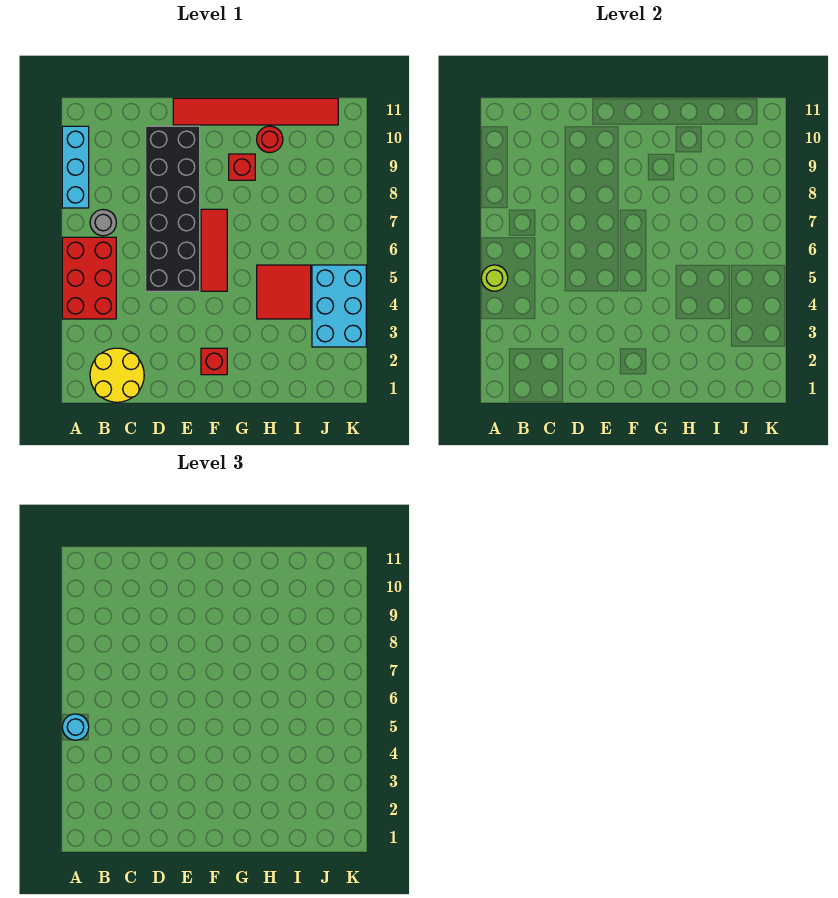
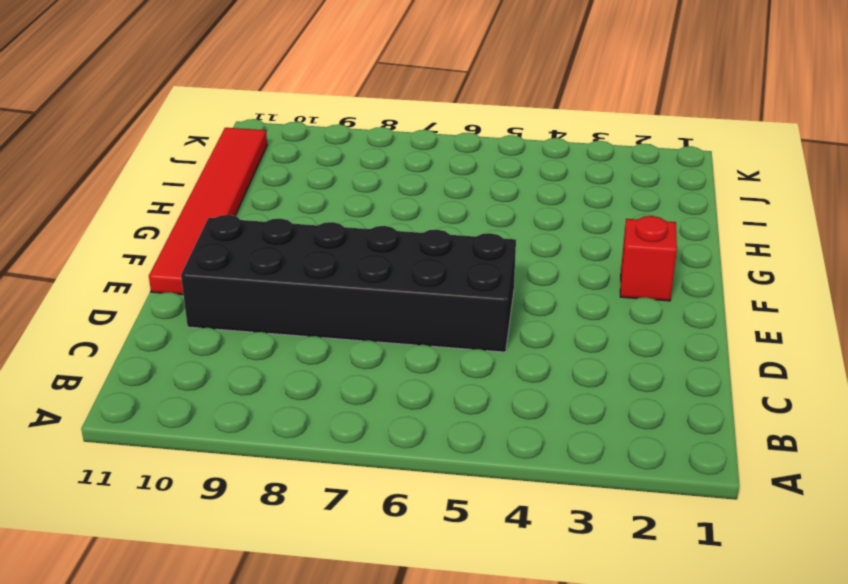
none -> red brick A4:B6 level 1
none -> cyan brick A8:A10 level 1
none -> yellow round brick B1:C2 level 1

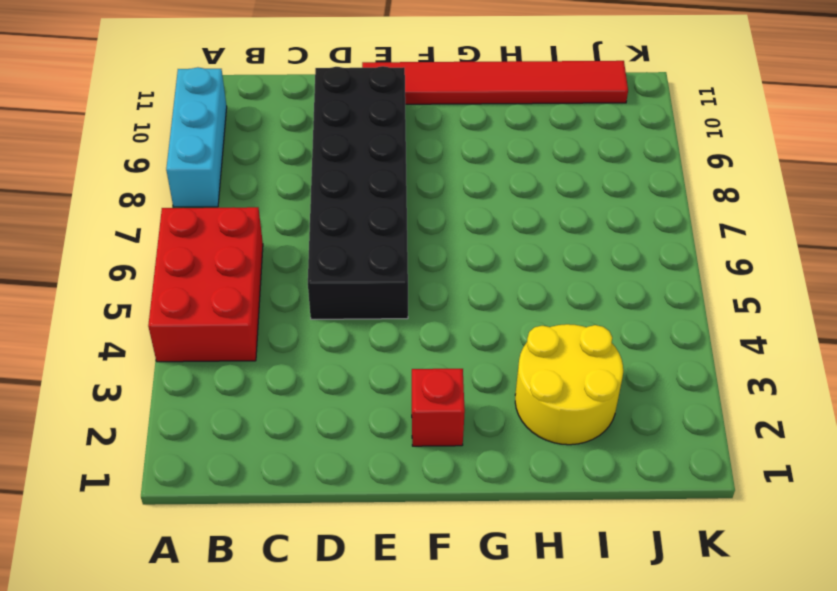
yellow round brick H2:I3 level 1 -> yellow round brick B1:C2 level 1
none -> grey round brick B7 level 1
none -> red tile F5:F7 level 1
none -> red brick G9 level 1

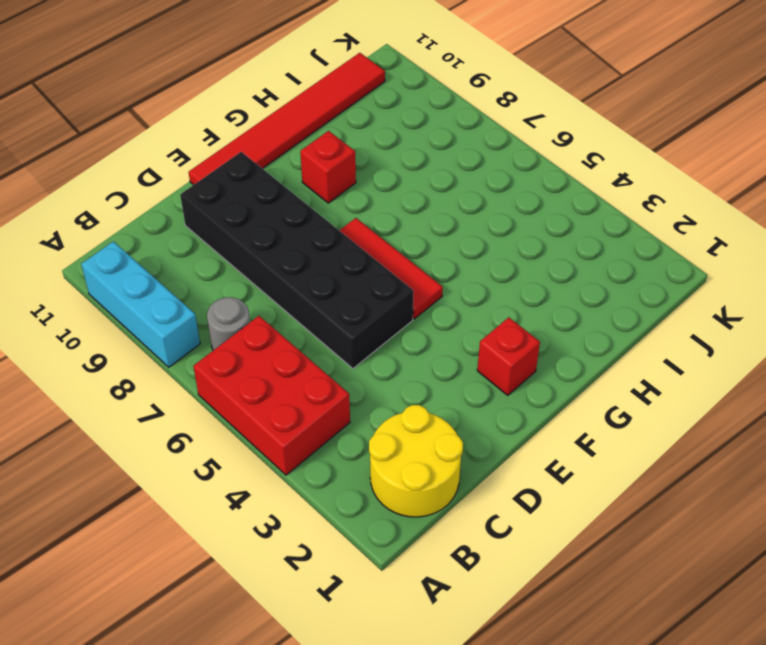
none -> red tile H4:I5 level 1
none -> red round brick H10 level 1
none -> cyan brick J3:K5 level 1

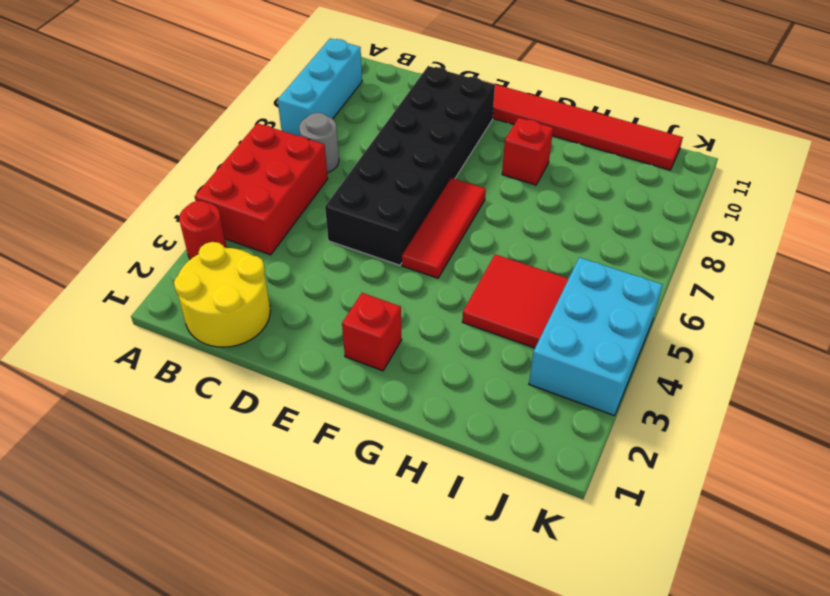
red round brick A3 level 1 -> red round brick H10 level 1
none -> lime round brick A5 level 2
none -> cyan round brick A5 level 3

